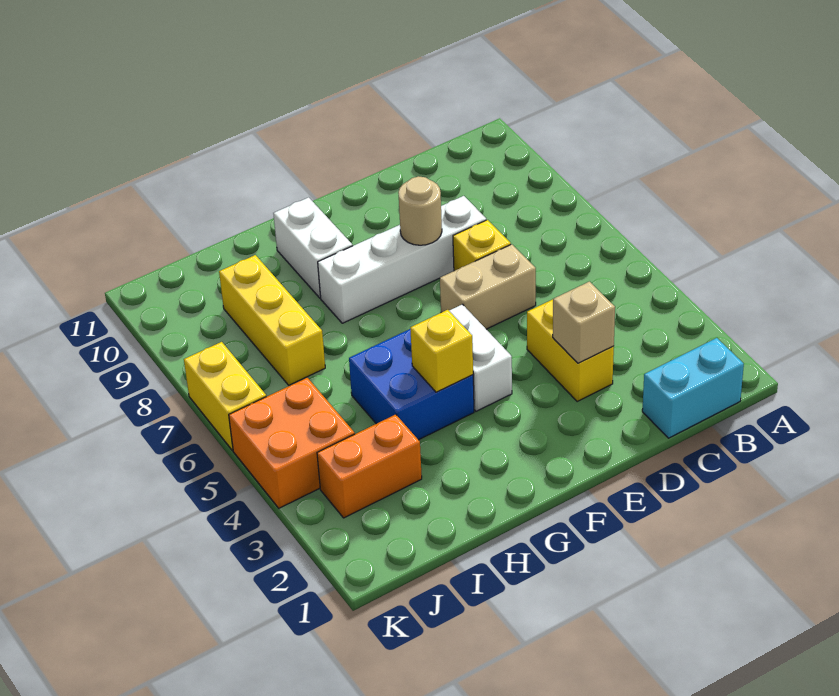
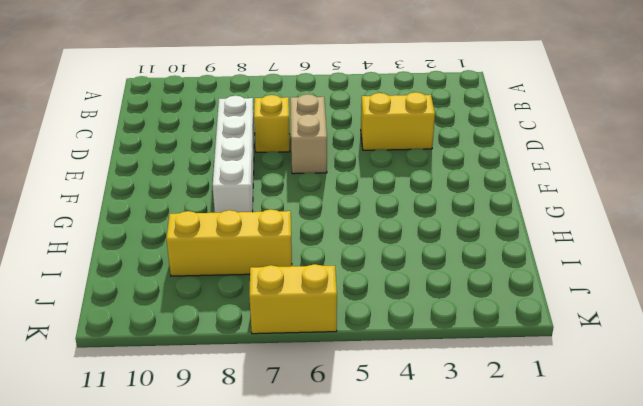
none -> cyan brick B1:C1 level 1
none -> white brick F4:F5 level 1
none -> blue brick G4:H5 level 1

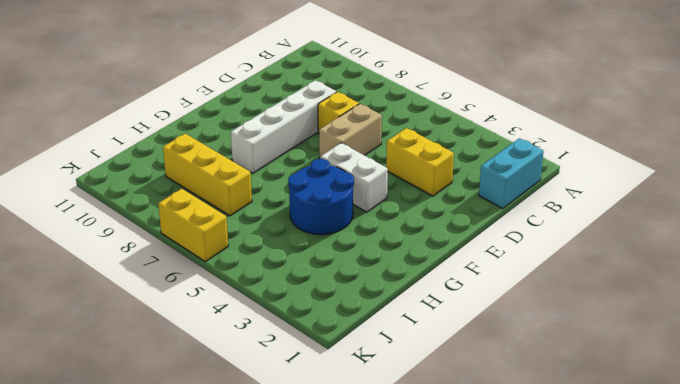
blue round brick G4:H5 level 1 -> blue brick G4:H5 level 1
none -> white brick G9:G10 level 1
none -> orange brick I3:J3 level 1
none -> orange brick J4:K5 level 1

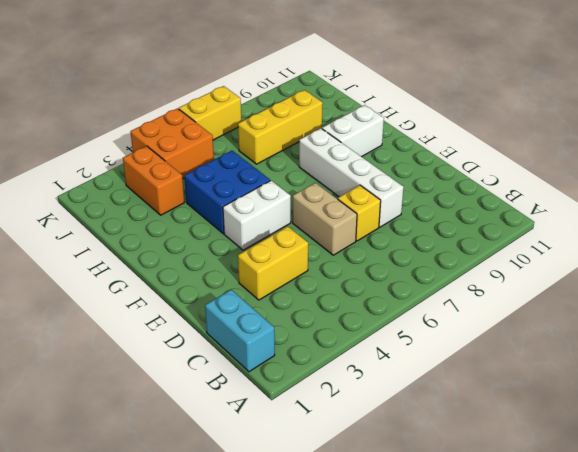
none -> tan brick D3 level 2
none -> tan round brick E8 level 2
none -> yellow brick G4 level 2

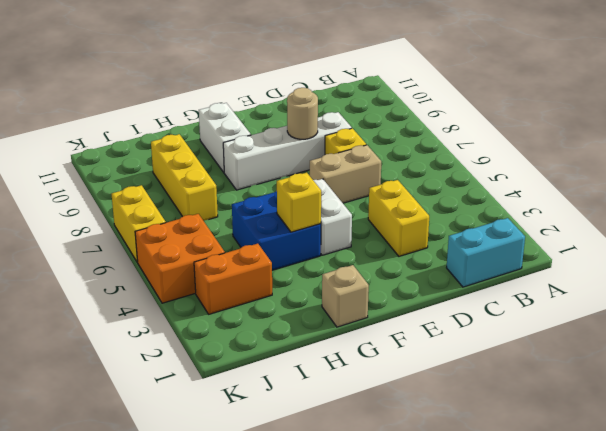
tan brick G1 level 1 -> tan brick D3 level 2

